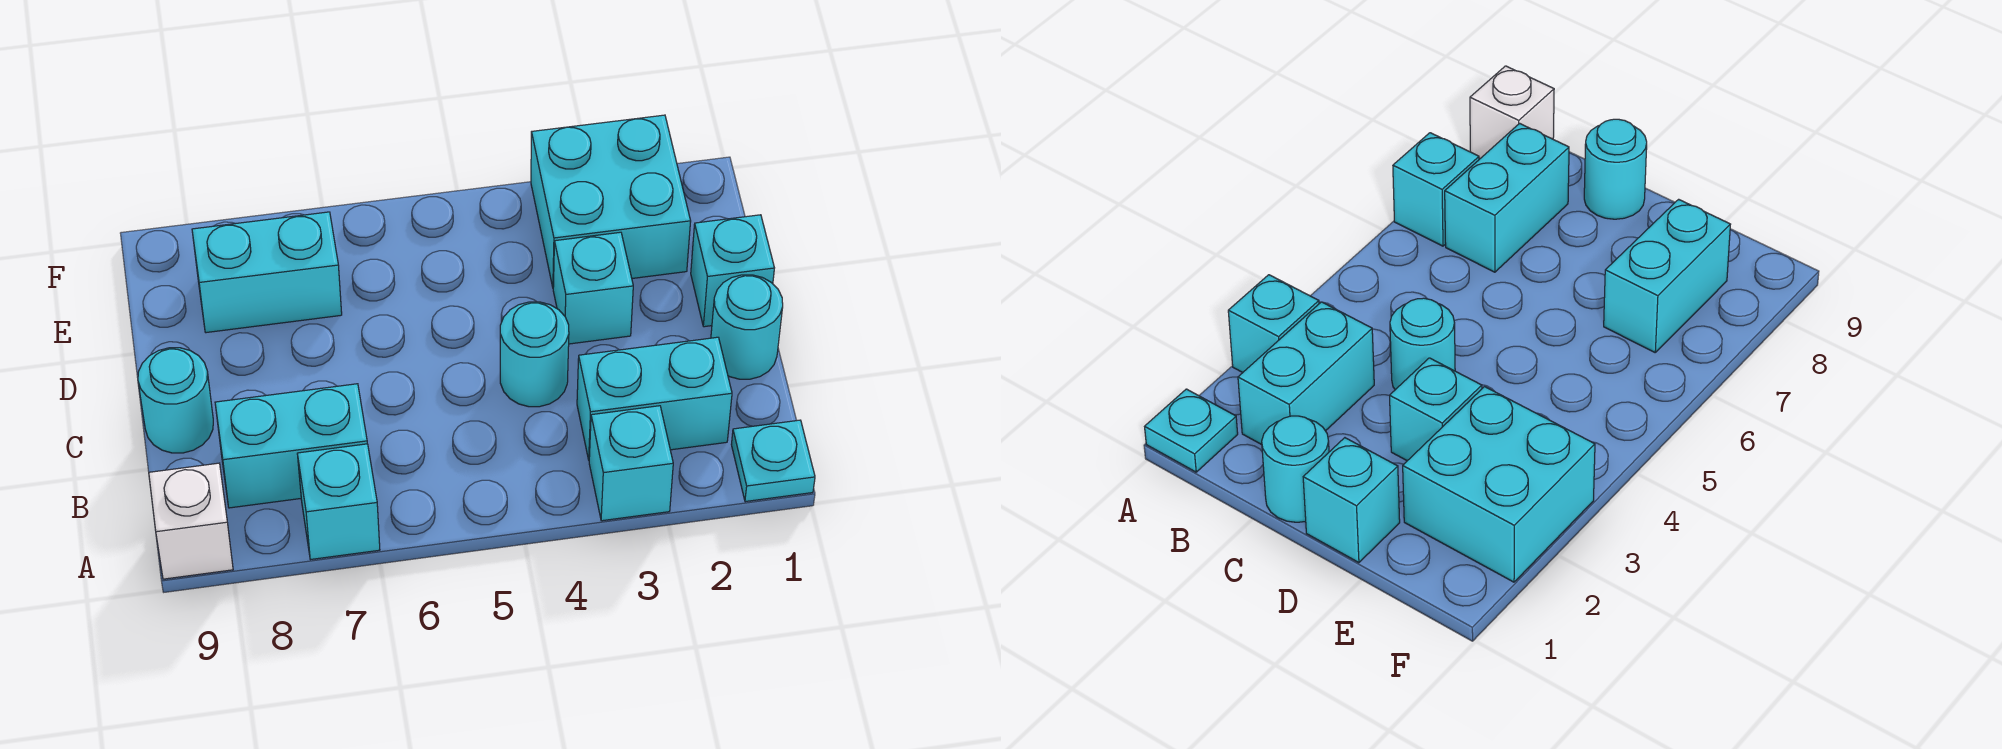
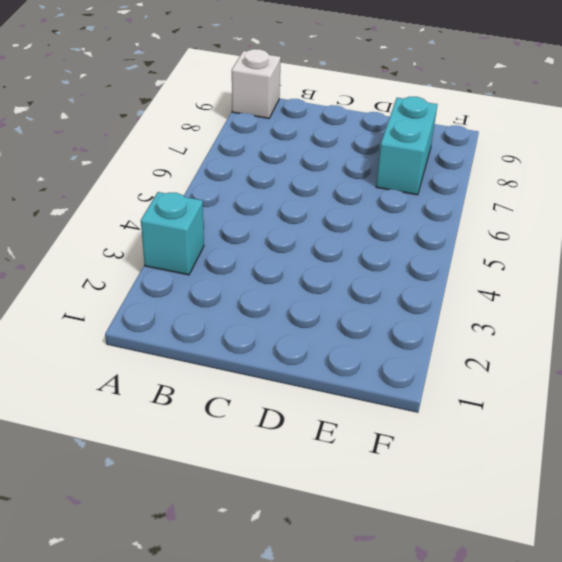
none -> cyan plate A1 level 1
none -> cyan brick A7 level 1
none -> cyan brick B2:B3 level 1

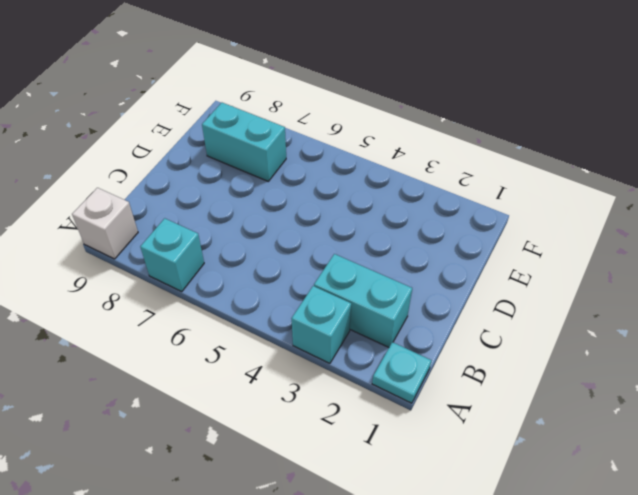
none -> cyan brick B7:B8 level 1
none -> cyan round brick C1 level 1
none -> cyan round brick C4 level 1

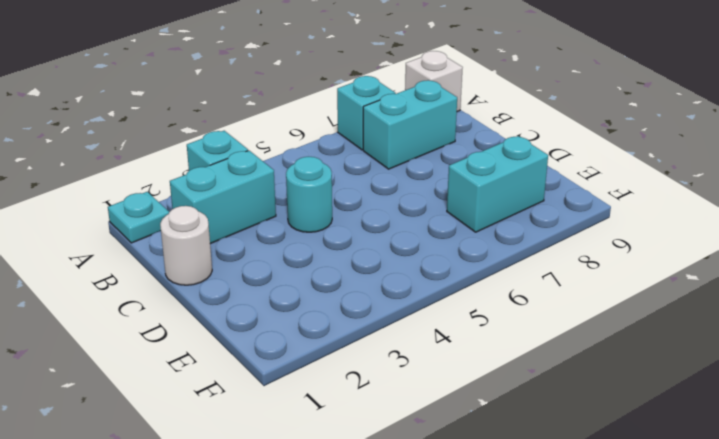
white round brick C1 level 1 -> cyan round brick C1 level 1
none -> cyan round brick C9 level 1
none -> cyan brick D1 level 1
none -> cyan brick D3 level 1

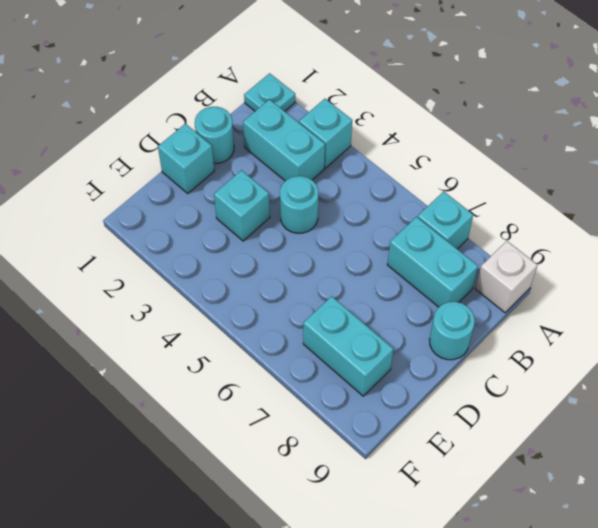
none -> cyan brick E2:F3 level 1

